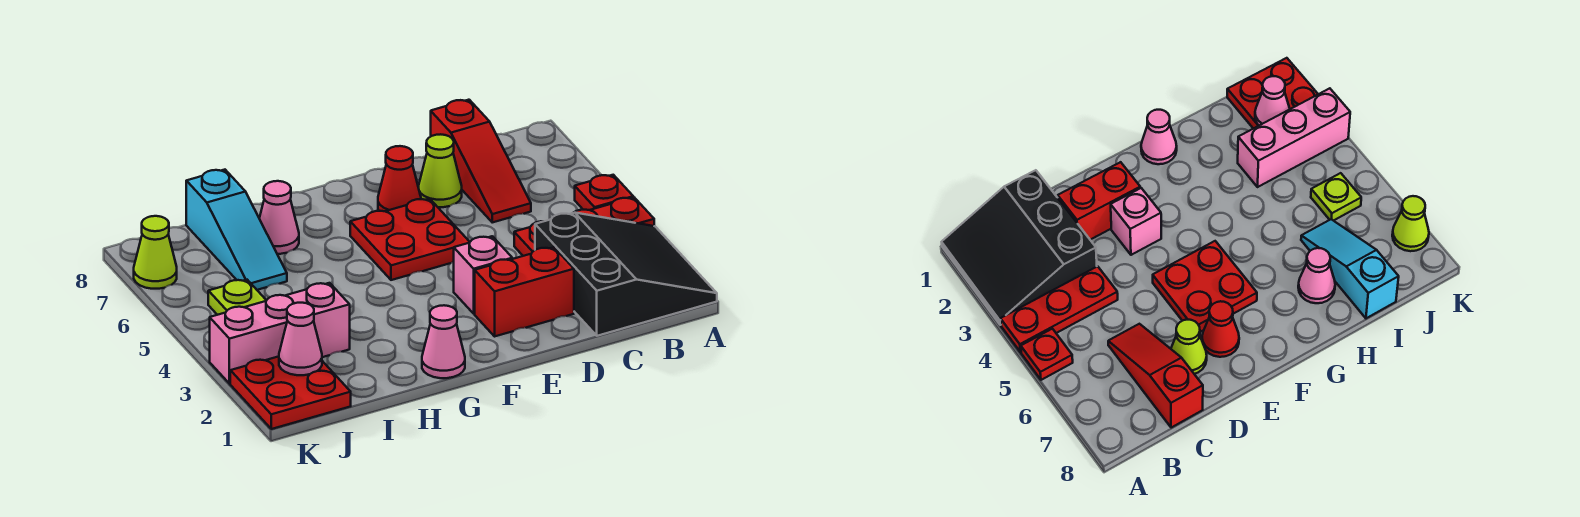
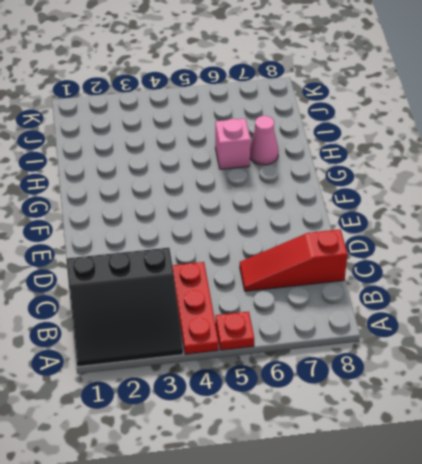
pink brick H6 level 1 -> pink brick E3 level 1
none -> red brick D2:E2 level 1
none -> lime cone D7 level 1
none -> red plate E5:F6 level 1

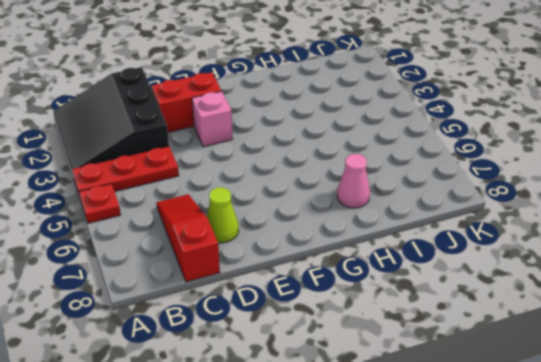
none -> red plate E5:F6 level 1
none -> red cone E7 level 1
none -> pink cone G1 level 1

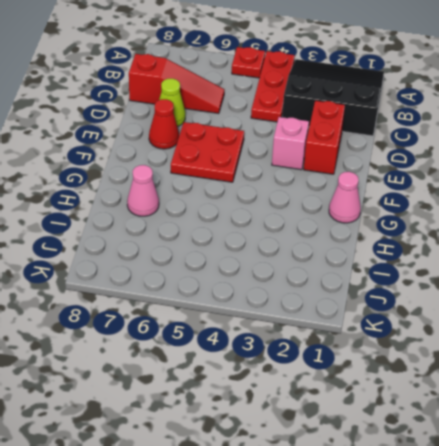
none -> pink brick I3:K3 level 1
none -> cyan slope I6:I8 level 1 top 8
none -> red plate J1:K2 level 1

